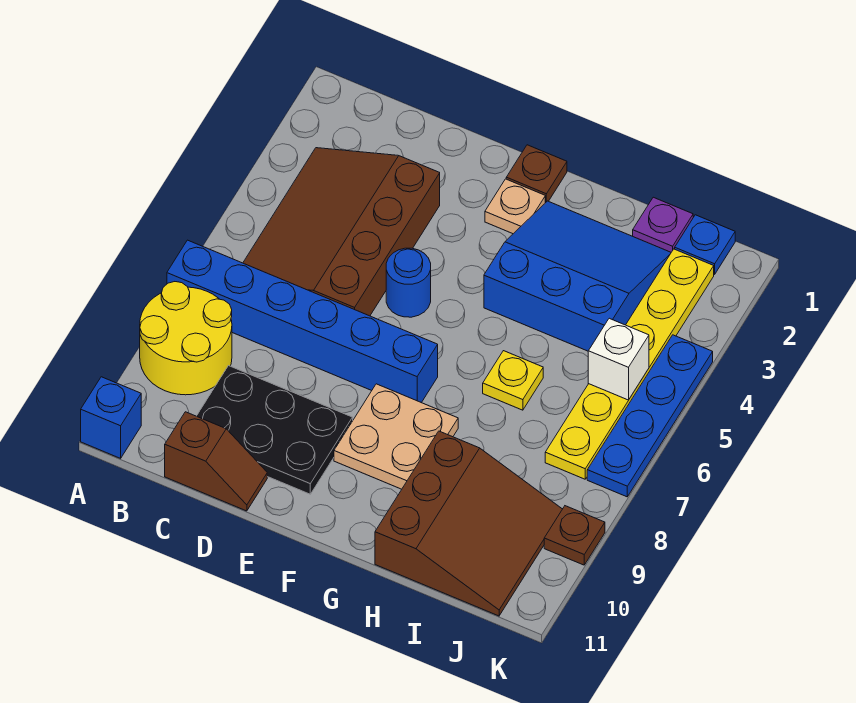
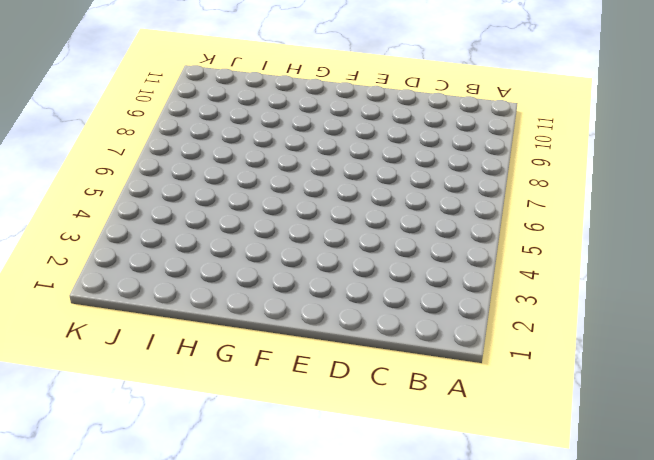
none -> blue brick A7:F7 level 1
none -> yellow round brick A8:B9 level 1
none -> blue brick A11 level 1

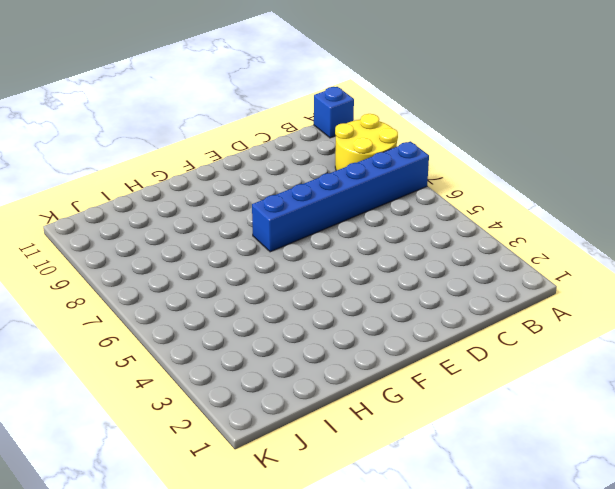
none -> brown slope B3:D6 level 1 top D
none -> black plate C9:E10 level 1
none -> brown slope C11:D11 level 1 top C

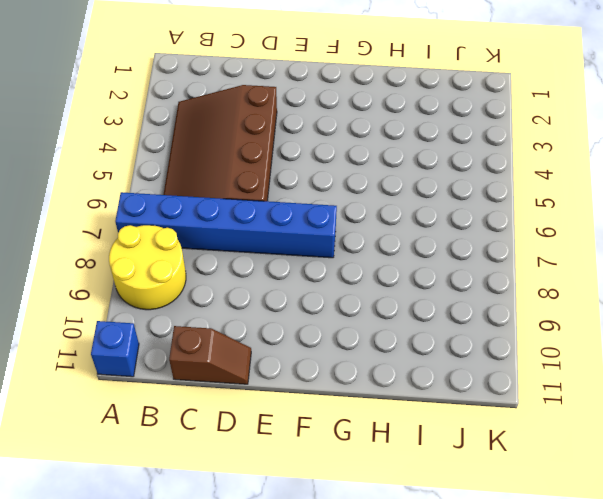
none -> black plate C9:E10 level 1
none -> blue round brick E5 level 1
none -> brown plate F1 level 1

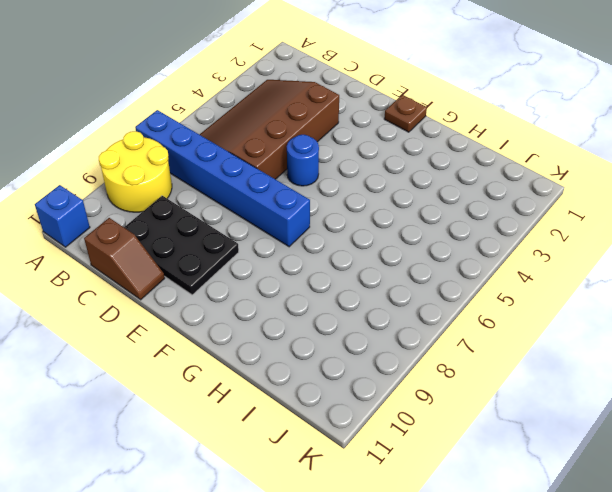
none -> tan plate F2 level 1
none -> tan plate F8:G9 level 1
none -> blue slope G2:I4 level 1 top 4

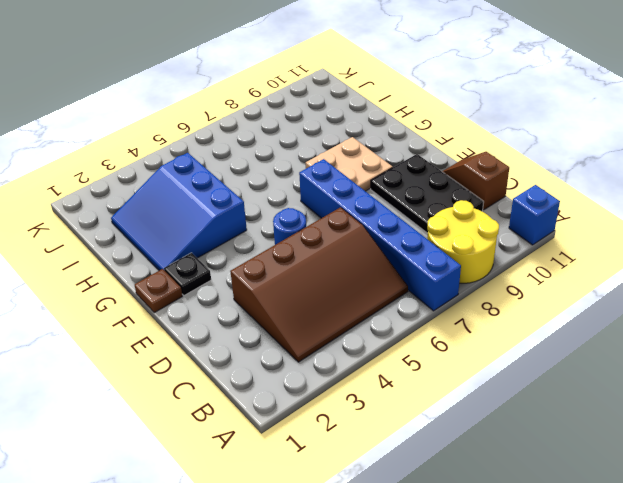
black plate F2 level 1 -> tan plate F2 level 1
none -> yellow plate H6 level 1
none -> brown slope H9:J11 level 1 top H
none -> purple plate I1 level 1

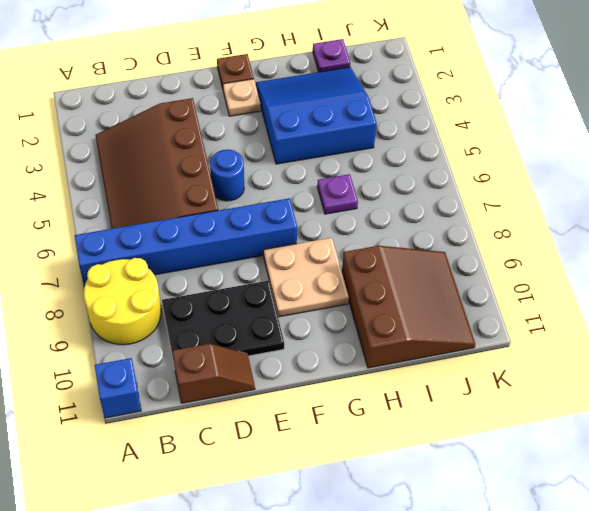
purple plate H6 level 1 -> yellow plate H6 level 1
none -> blue plate J1 level 1
none -> yellow plate J2:J7 level 1
none -> blue plate K4:K7 level 1

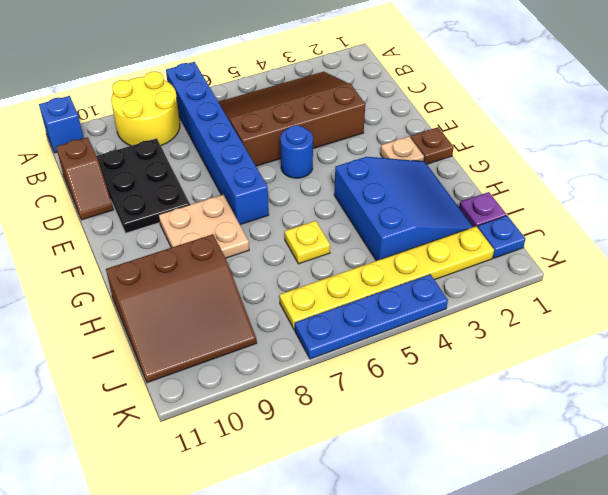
none -> brown plate K9 level 1
none -> white brick J5 level 2

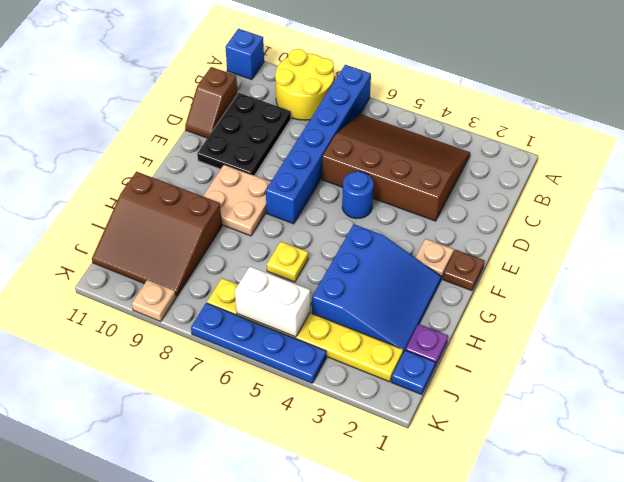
white brick J5:J6 level 2 -> white brick J5 level 2
tan plate K9 level 1 -> brown plate K9 level 1

